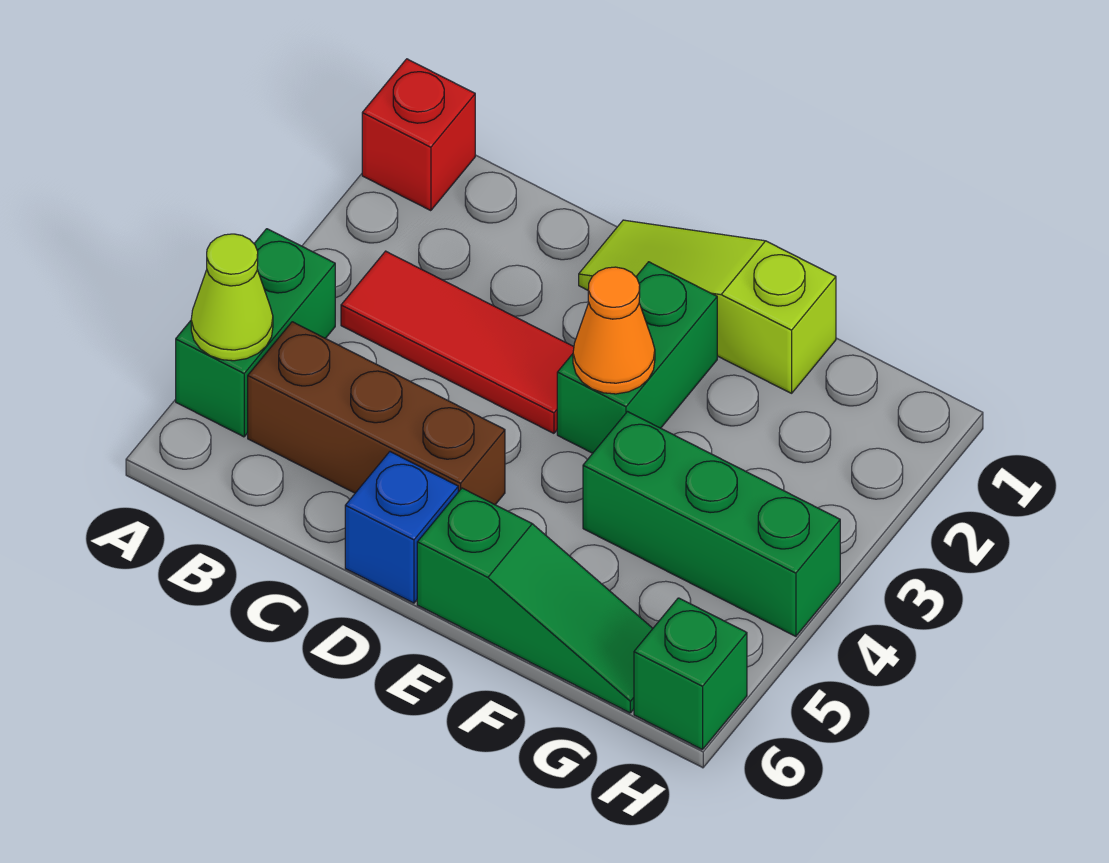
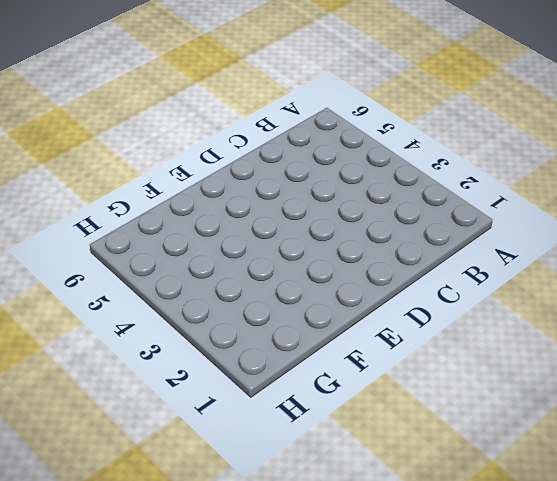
none -> red brick A1 level 1
none -> green brick A4:A5 level 1
none -> red tile B3:D3 level 1

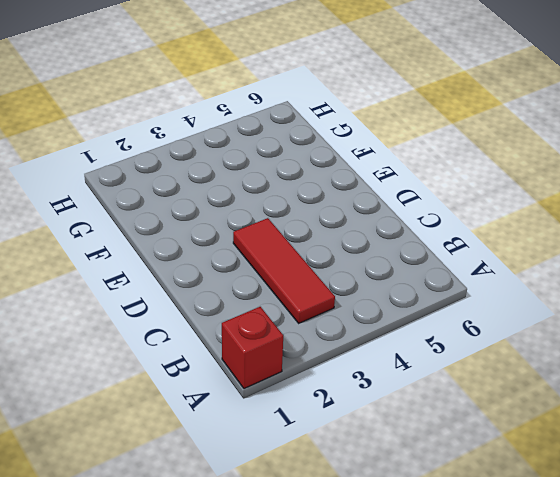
none -> green brick A4:A5 level 1
none -> brown brick B5:D5 level 1
none -> lime slope D1:F1 level 1 top F

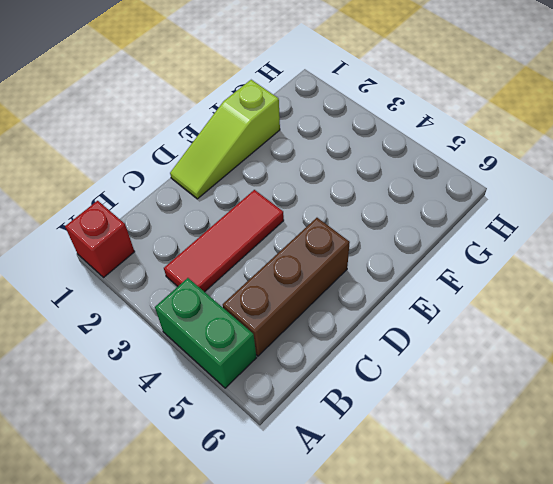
none -> blue brick D6 level 1
none -> green brick E2:E3 level 1
none -> green slope E6:G6 level 1 top E

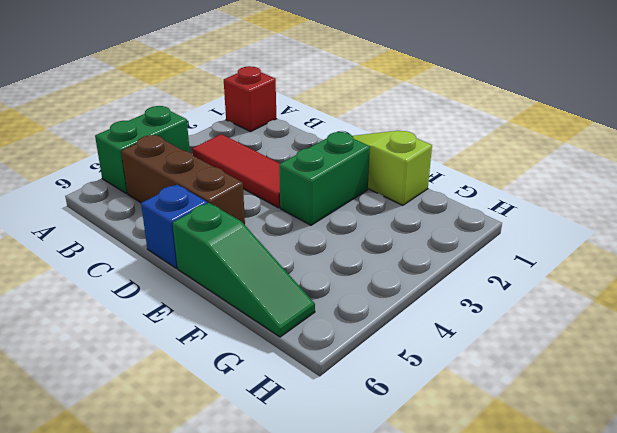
none -> green brick F4:H4 level 1
none -> green brick H6 level 1
none -> lime cone A5 level 2

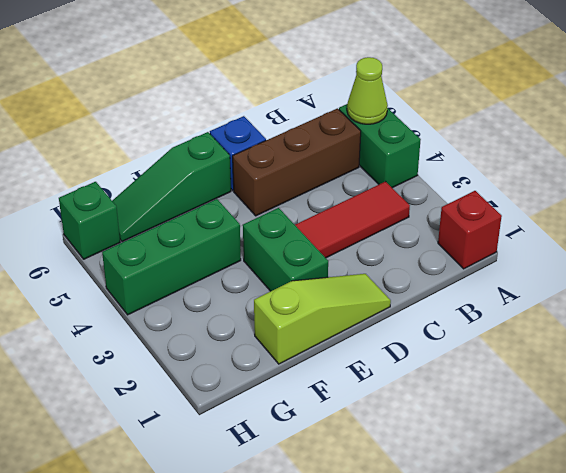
none -> orange cone E3 level 2

